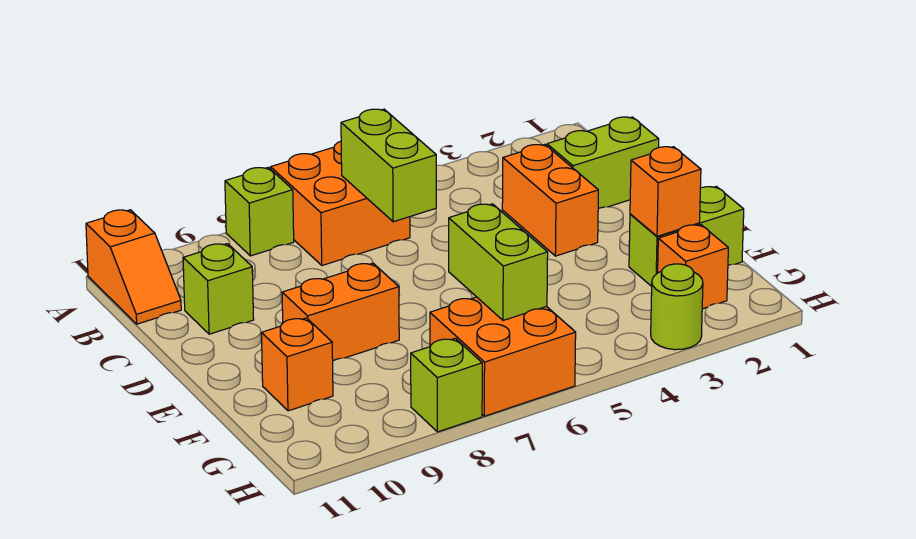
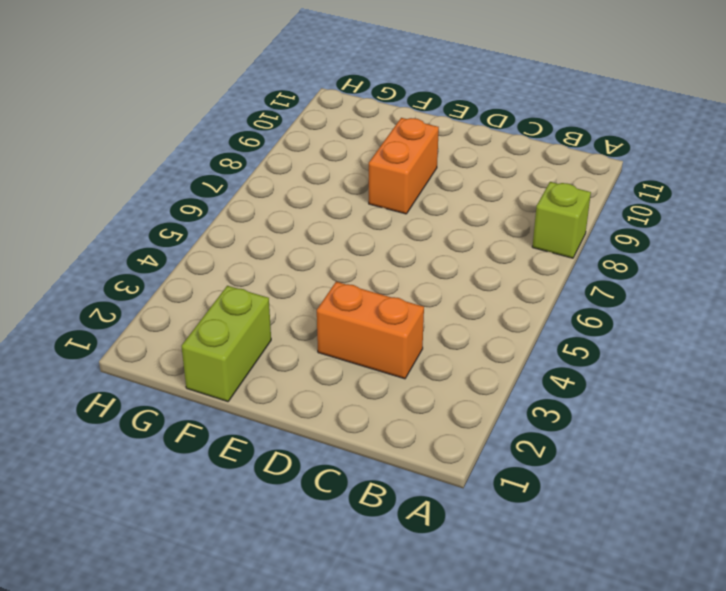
none -> orange brick A6:B7 level 1
none -> orange slope A11:B11 level 1 top A
none -> lime brick C1:C2 level 1

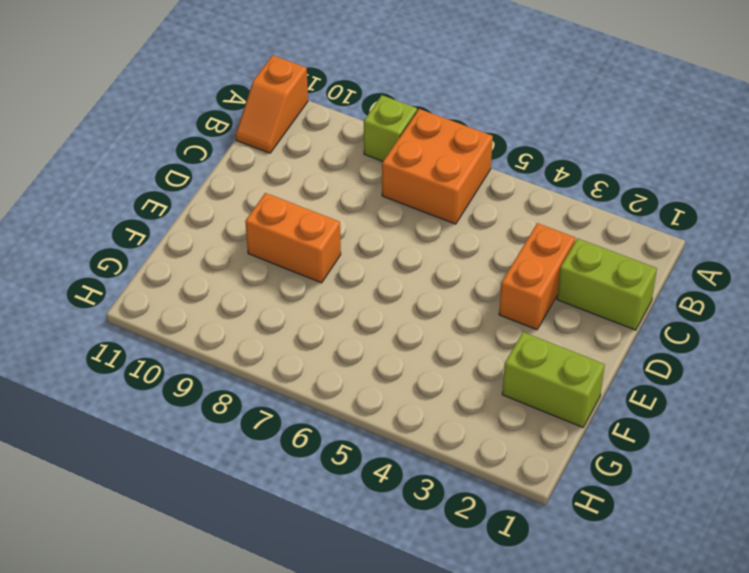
none -> lime brick C10 level 1
none -> orange brick F10 level 1
none -> orange brick G2 level 1

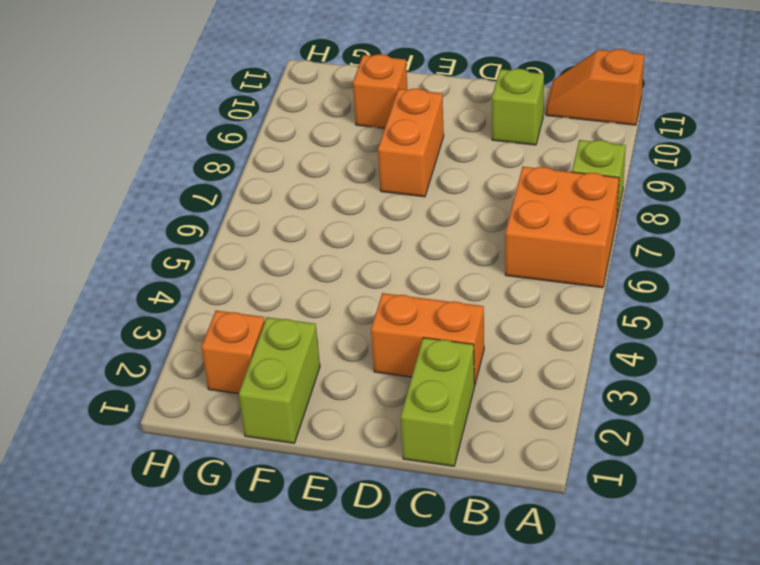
none -> orange brick G6:H7 level 1
none -> lime round brick H3 level 1
none -> lime brick H8 level 1

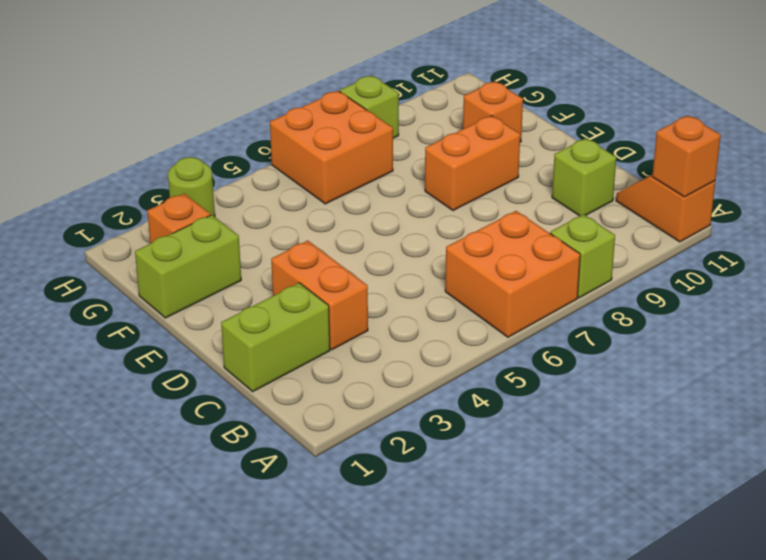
orange brick A11 level 2 -> orange brick F2 level 2
none -> lime brick B6:C6 level 2
none -> lime brick F6:G6 level 2

